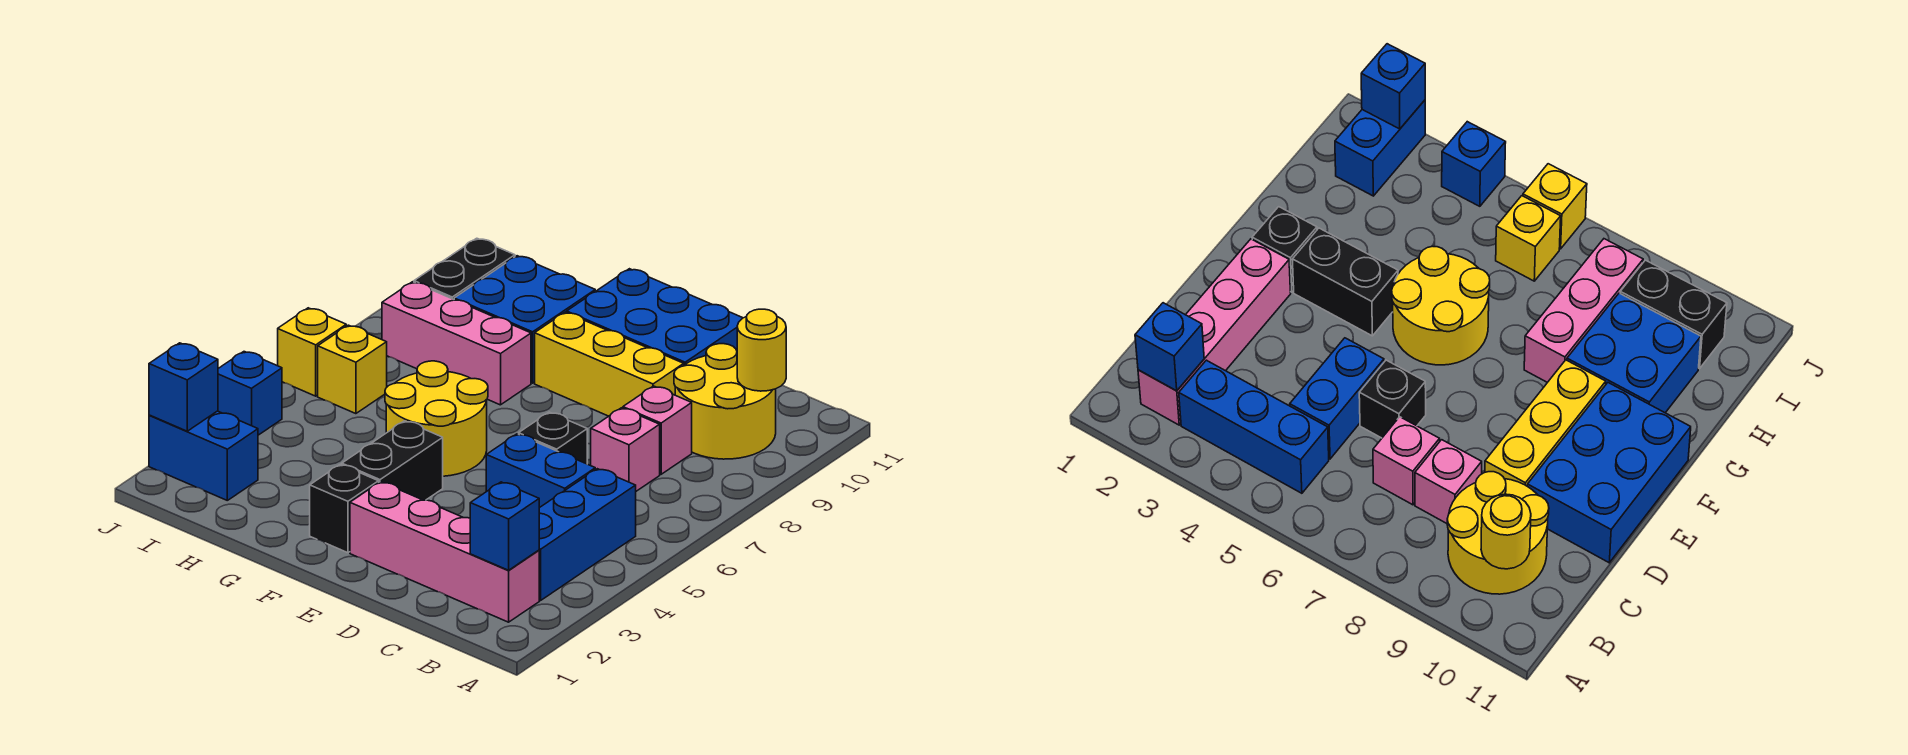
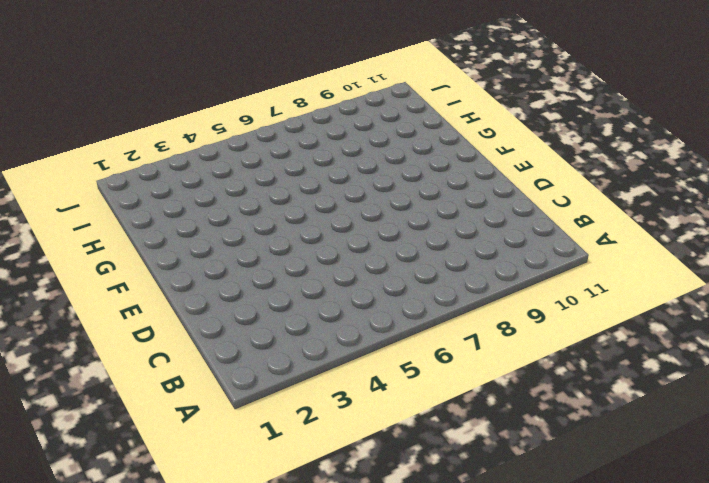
none -> pink brick B2:E2 level 1
none -> blue brick B3:B5 level 1
none -> yellow round brick B9:C10 level 1

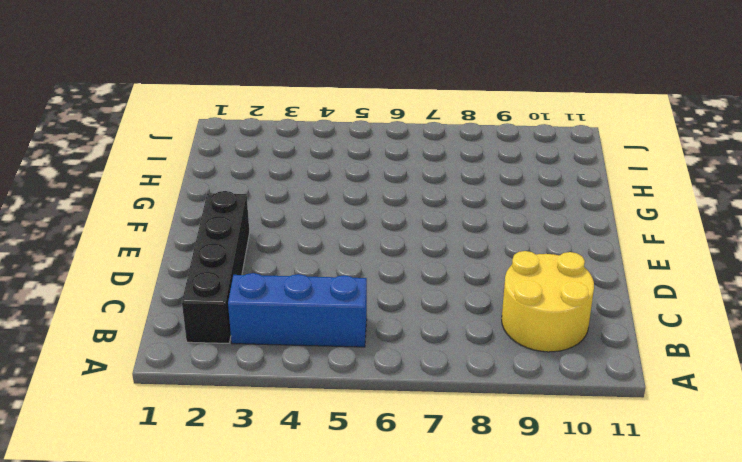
black brick B2:E2 level 1 -> pink brick B2:E2 level 1
none -> blue brick C5:D5 level 1
none -> pink brick C7 level 1
none -> pink brick C8 level 1

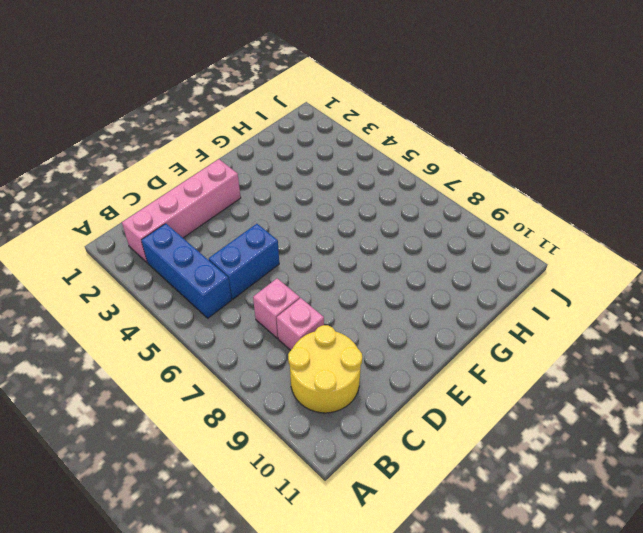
none -> black brick D6 level 1
none -> yellow brick D9:F9 level 1
none -> blue brick D10:F11 level 1

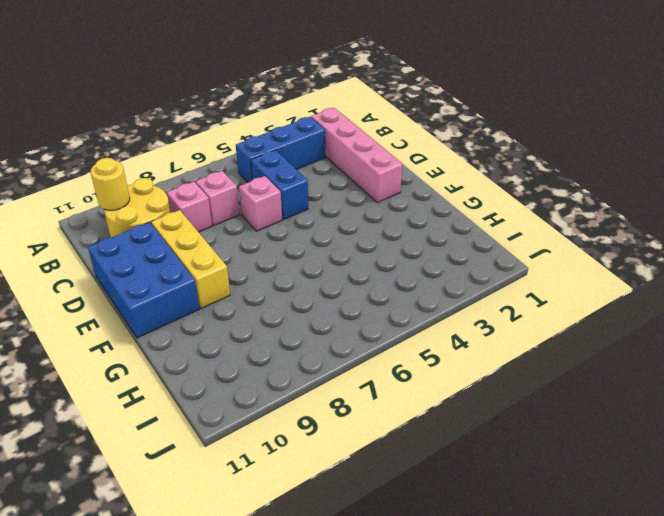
pink brick D6 level 1 -> black brick D6 level 1
none -> black brick F2 level 1
none -> black brick F3:F4 level 1
none -> yellow round brick F5:G6 level 1

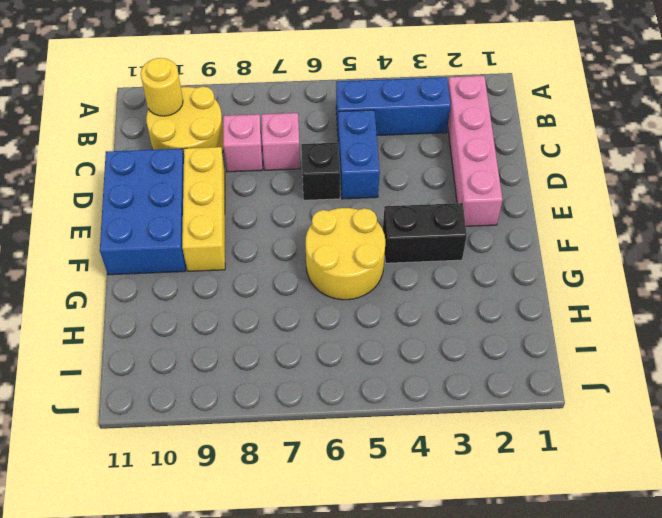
none -> black brick F2 level 1
none -> pink brick G8:I8 level 1
none -> blue brick G9:H10 level 1

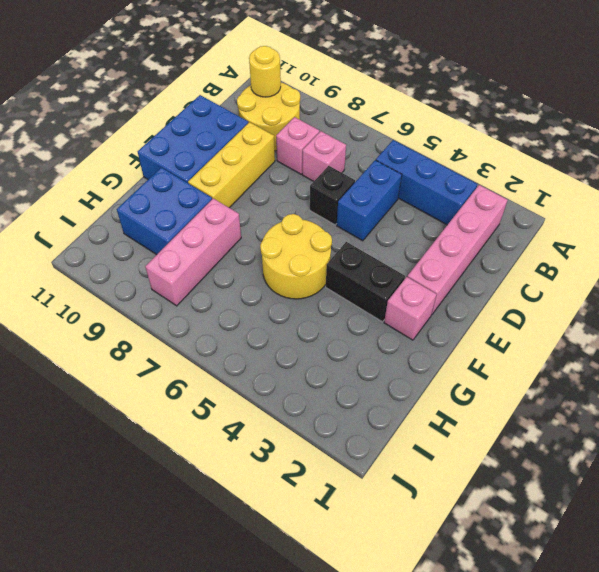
pink brick F2 level 1 -> black brick F2 level 1
none -> blue brick I2:J2 level 1
none -> yellow brick I6 level 1
none -> black brick I9:I10 level 1

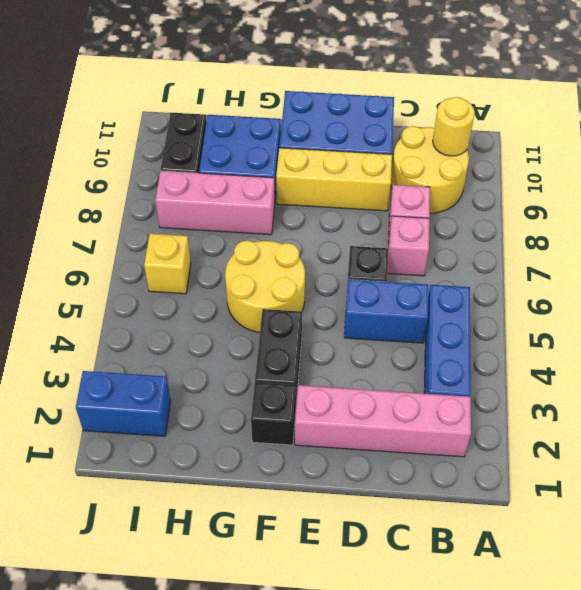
none -> blue brick J4 level 1
none -> yellow brick J6 level 1
none -> blue brick B2 level 2

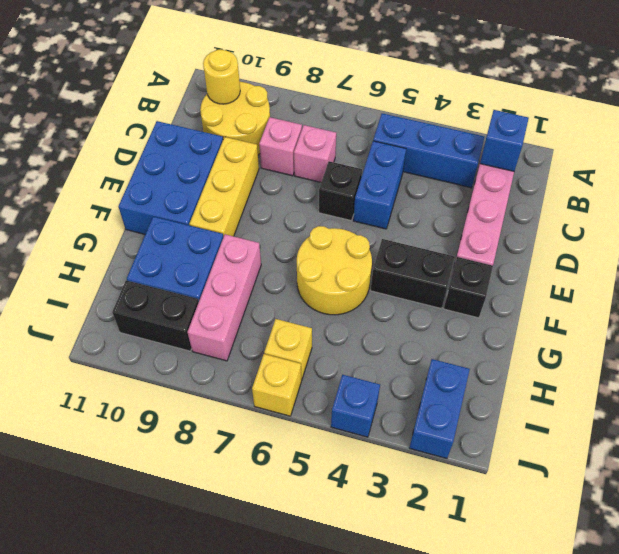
none -> blue brick J2 level 2

